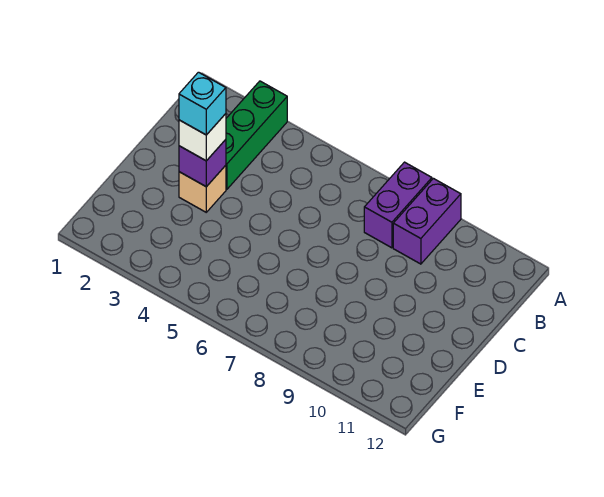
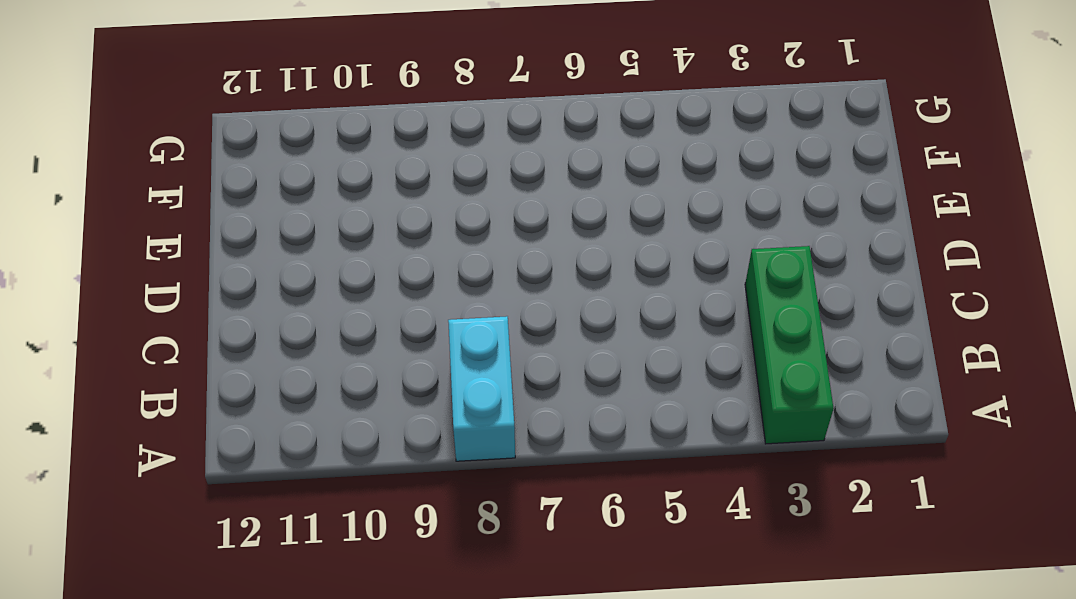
cyan brick A8:B8 level 1 -> purple brick A8:B8 level 1
none -> purple brick A9:B9 level 1
none -> tan brick D3 level 1

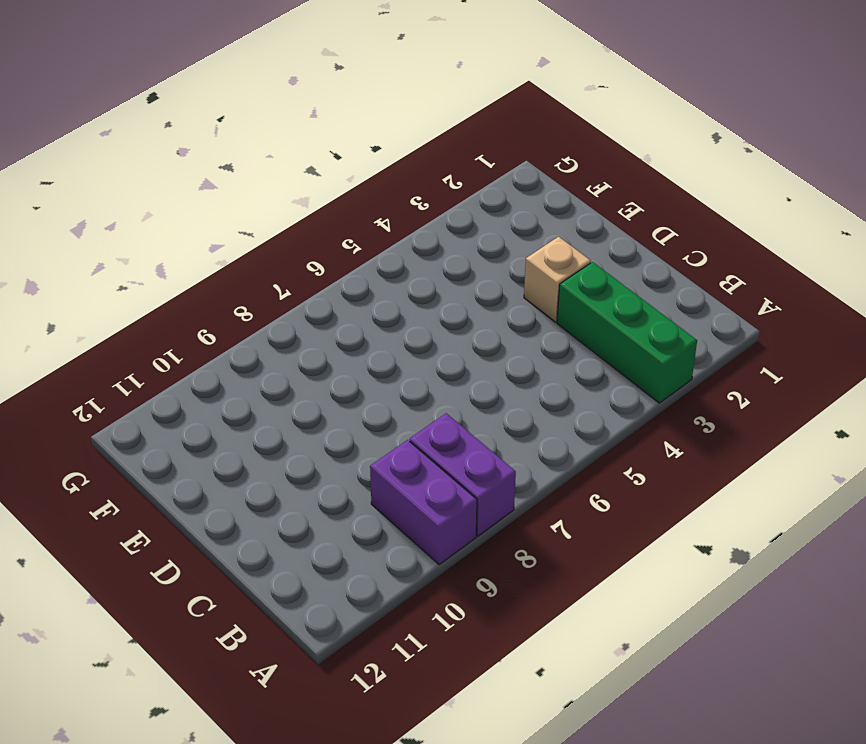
none -> purple brick D3 level 2
none -> white brick D3 level 3

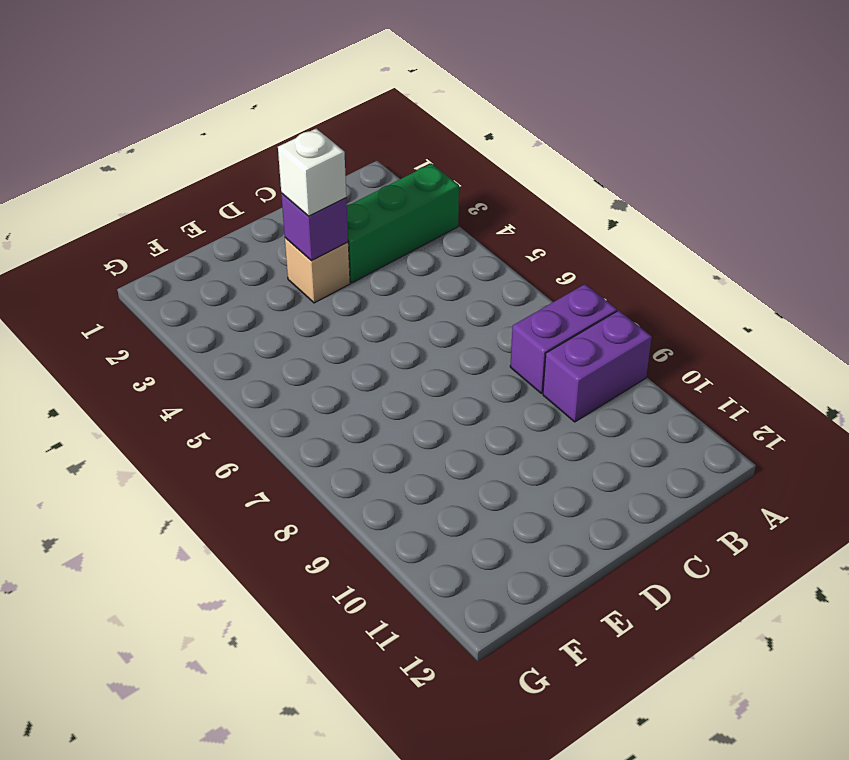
none -> cyan brick D3 level 4

